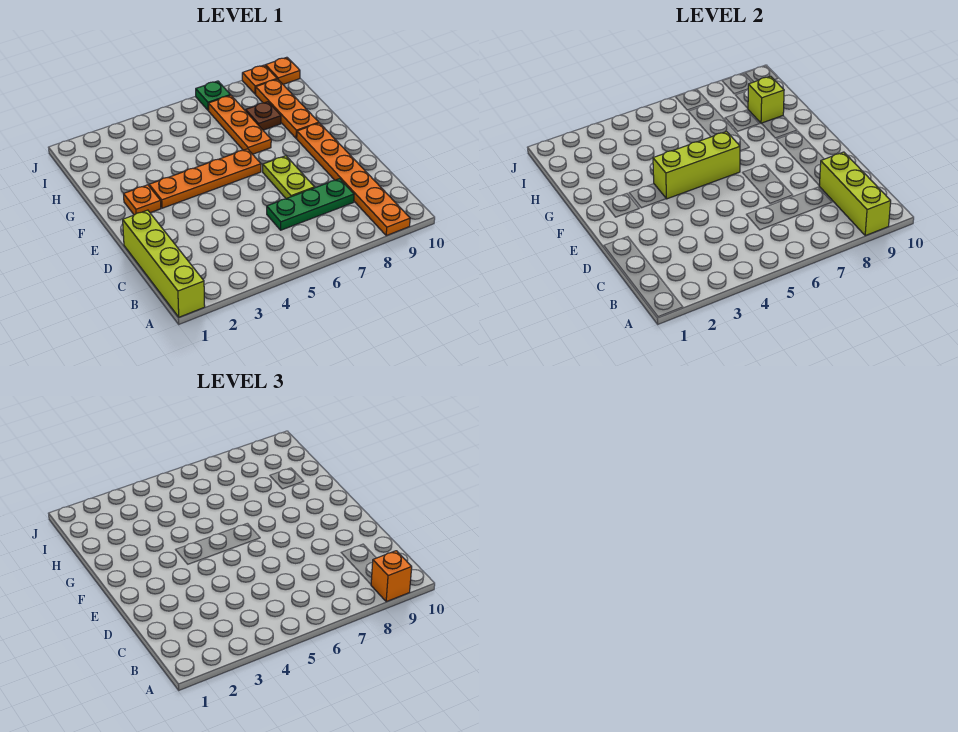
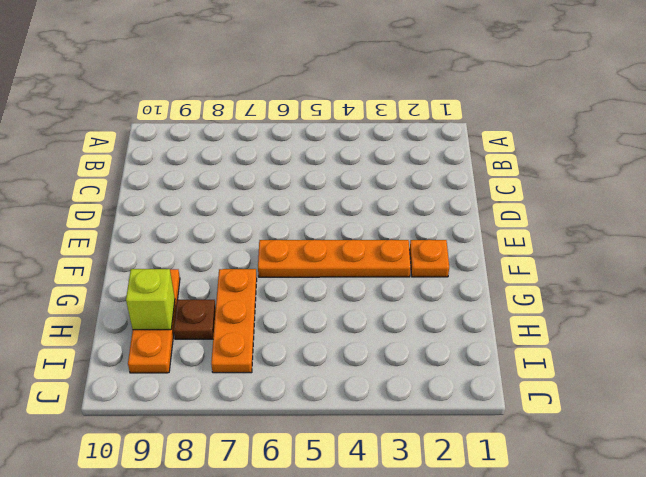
none -> lime brick A1:D1 level 1
none -> orange plate A9:F9 level 1
none -> green plate C6:C8 level 1

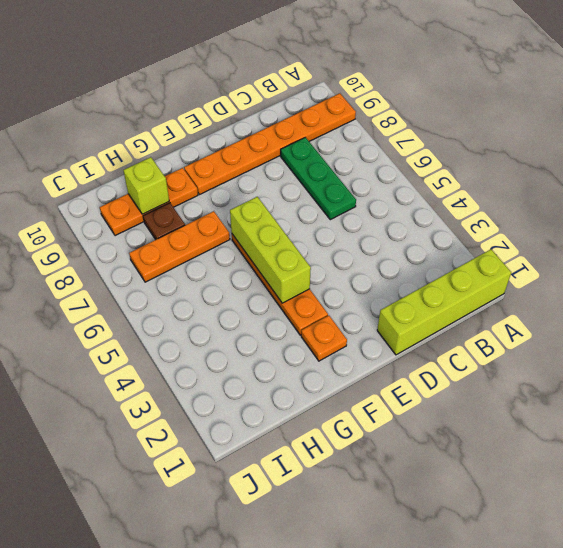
none -> lime plate D7:E7 level 1
none -> green plate J7 level 1
none -> orange plate J9 level 1

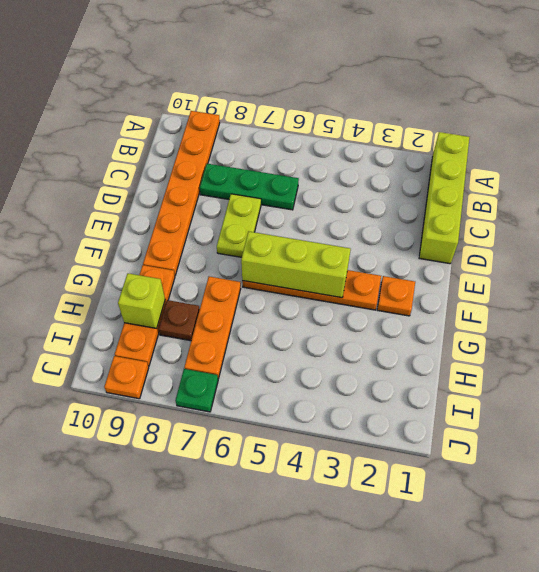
none -> orange plate J10 level 1
none -> lime brick A9:C9 level 2
none -> orange brick A9 level 3

